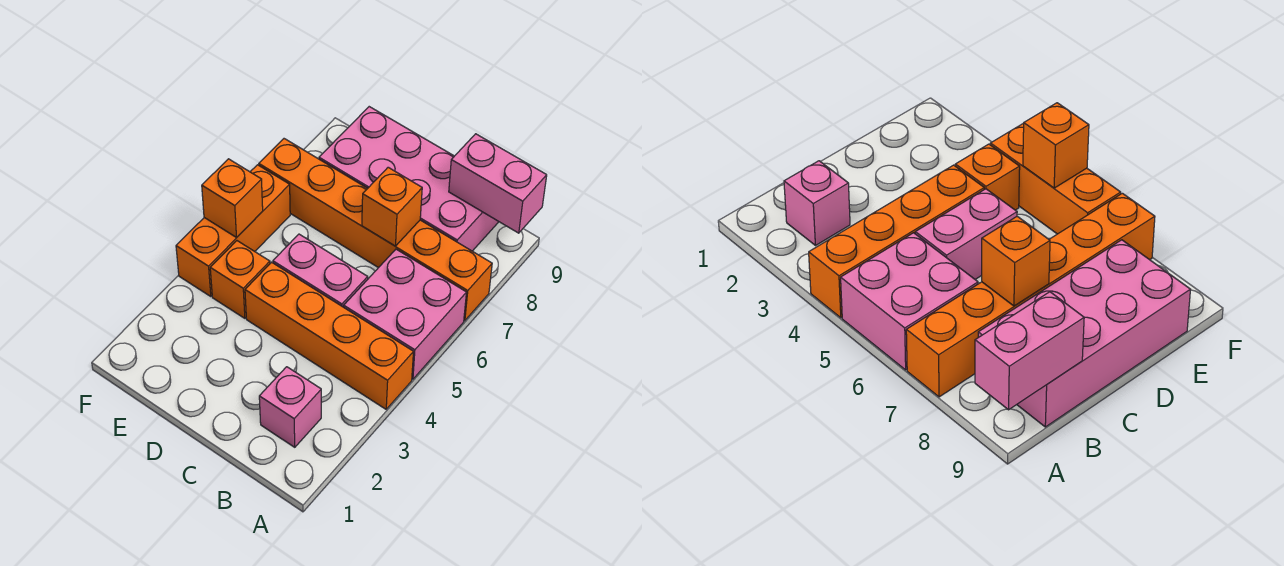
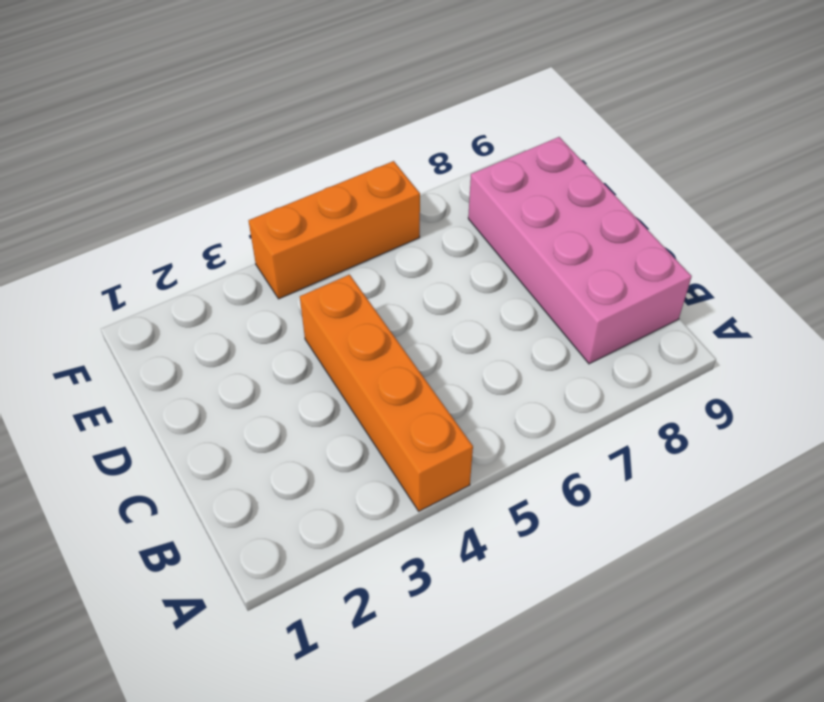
none -> pink brick A5:B6 level 1
none -> orange brick A7:F7 level 1

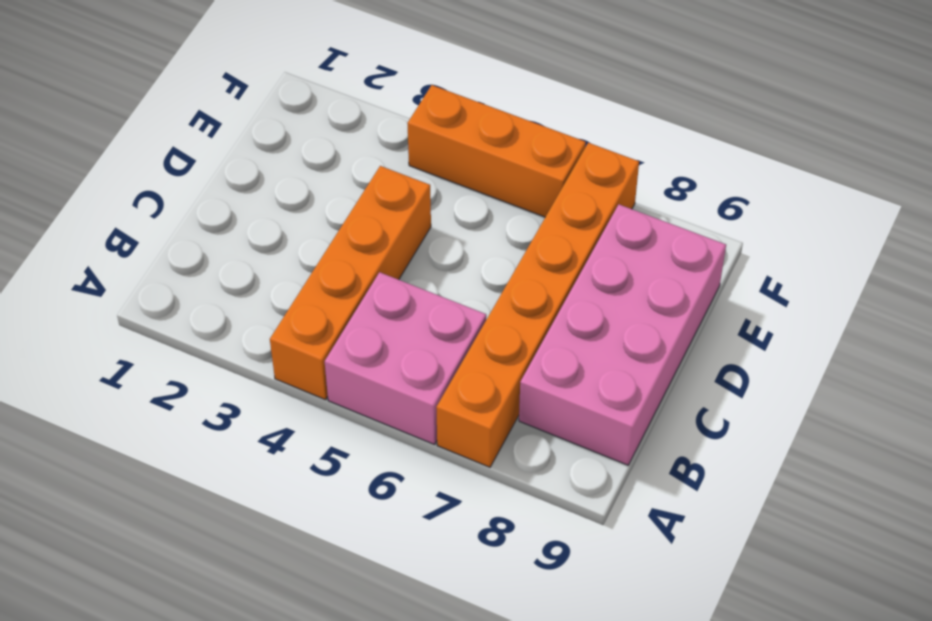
none -> pink brick B2 level 1
none -> pink brick C5:D5 level 1

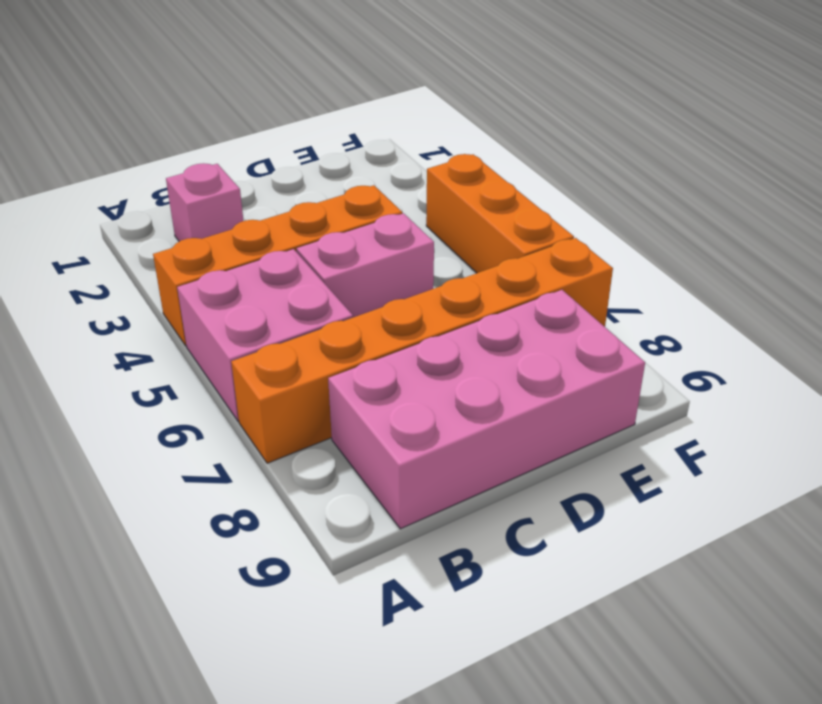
none -> orange brick E4 level 1
none -> pink brick A9:B9 level 2

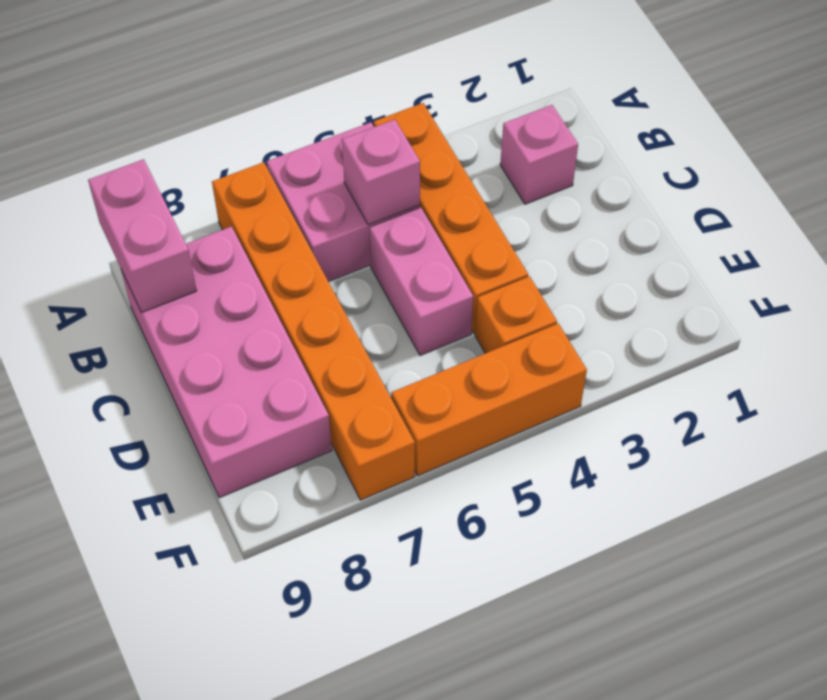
pink brick B5 level 2 -> none
none -> orange brick C7 level 2
none -> orange brick F5 level 2

